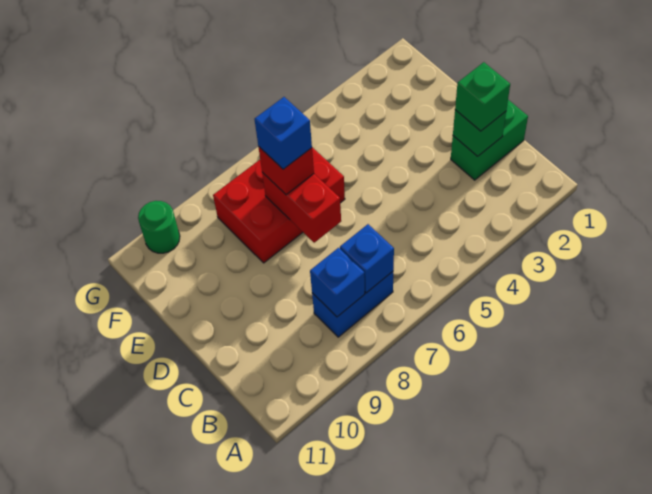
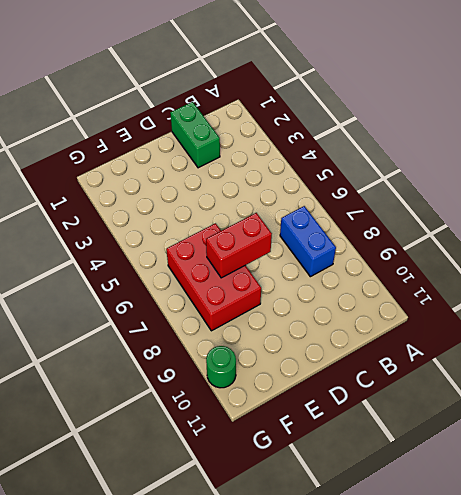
none -> blue brick B7 level 2
none -> blue brick B8 level 2

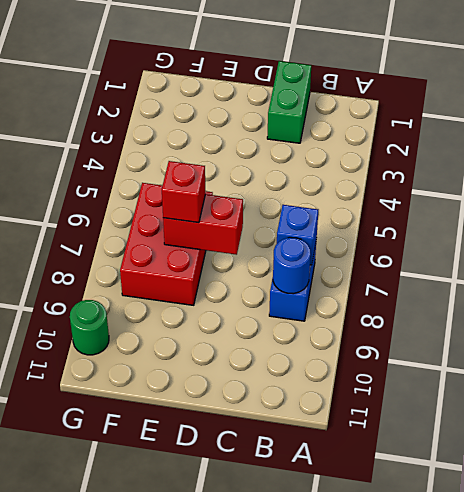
blue round brick B8 level 2 -> blue brick B8 level 2
none -> green brick C2 level 2
none -> green brick C2 level 3

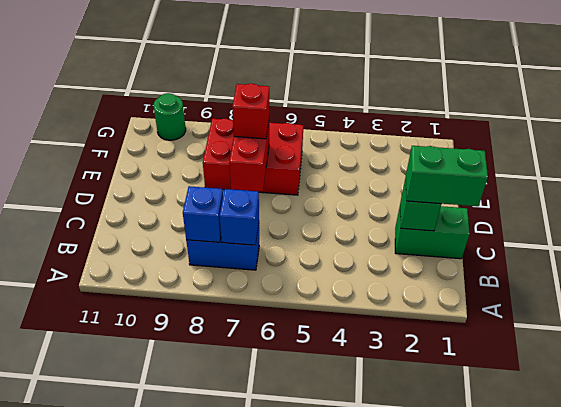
green brick C1:C2 level 3 -> green brick C2 level 3
none -> blue brick E7 level 4

